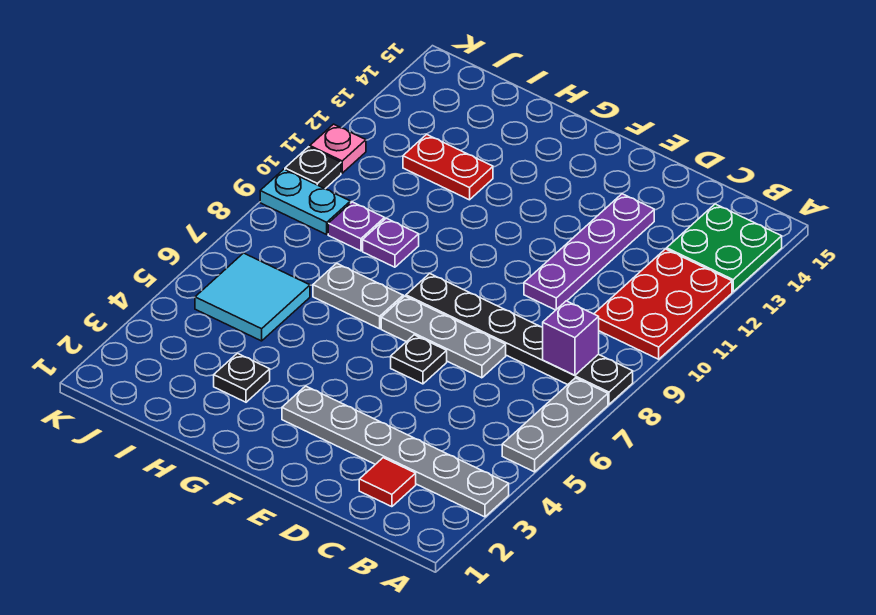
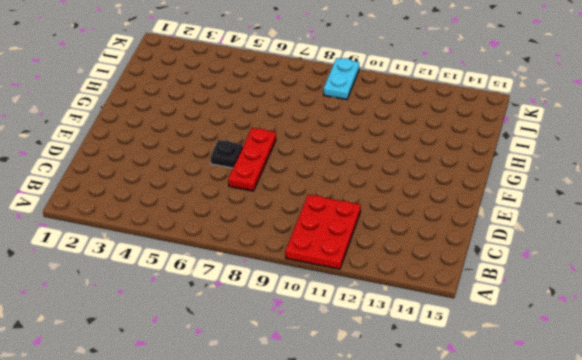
red plate A10:C11 level 1 -> red plate A10:B12 level 1
red plate D7:F7 level 1 -> grey plate D7:F7 level 1
none -> grey plate A3:F3 level 1
none -> grey plate A5:A7 level 1
none -> black plate A8:F8 level 1

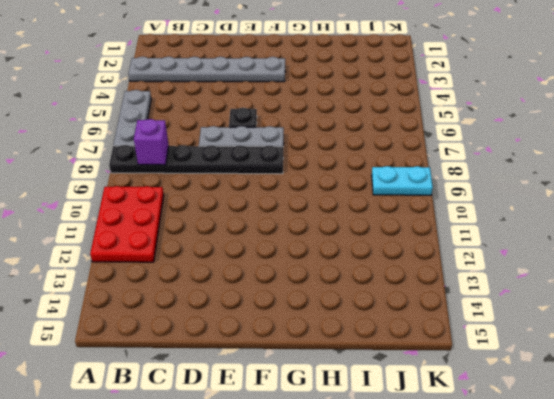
none -> green plate A13:B14 level 1
none -> red tile C2 level 1
none -> purple plate D10:D13 level 1

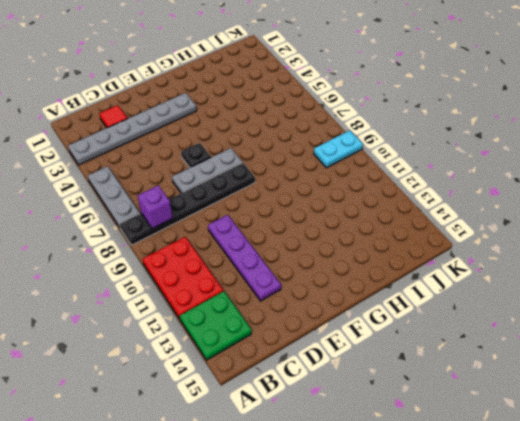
none -> grey plate G7:H7 level 1
none -> black plate H3 level 1
none -> purple plate H9 level 1

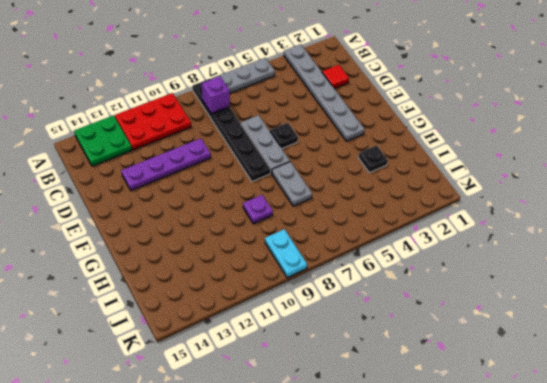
none -> red plate H12:I12 level 1
none -> cyan tile I5:J6 level 1
none -> purple plate I9 level 1

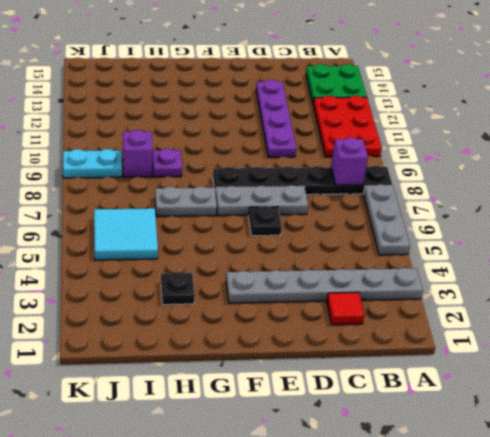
purple brick I9 level 1 -> purple plate I9 level 1
none -> red plate H12:I12 level 1
none -> black plate K10 level 1
none -> pink plate K11 level 1

